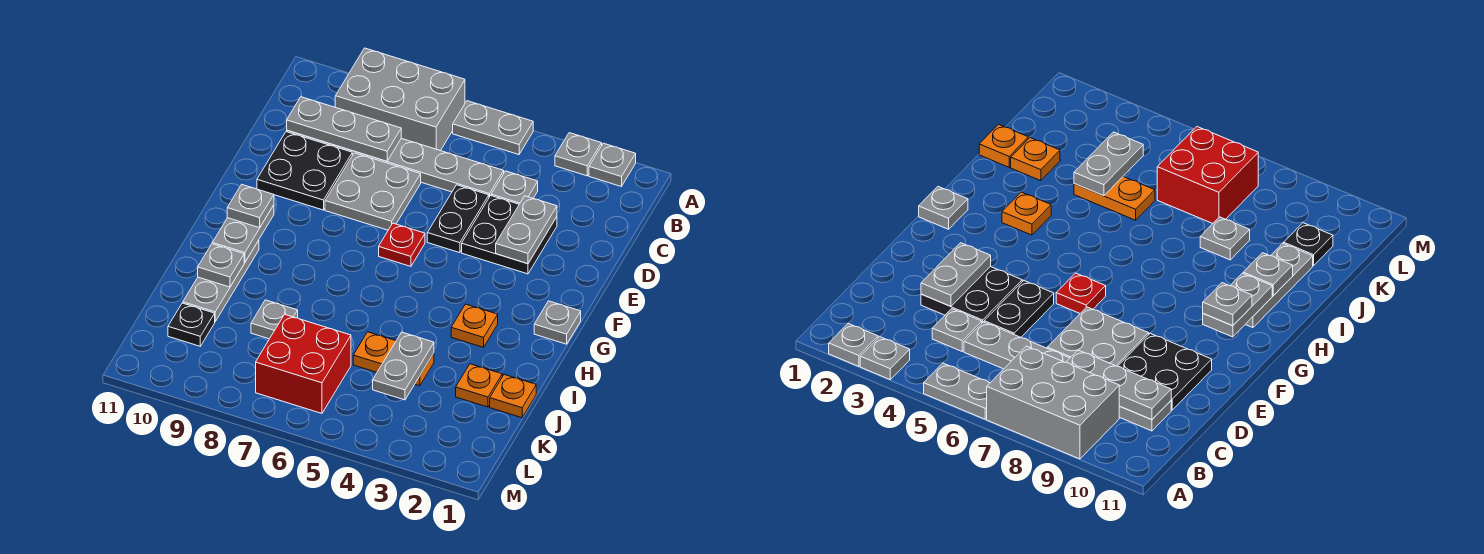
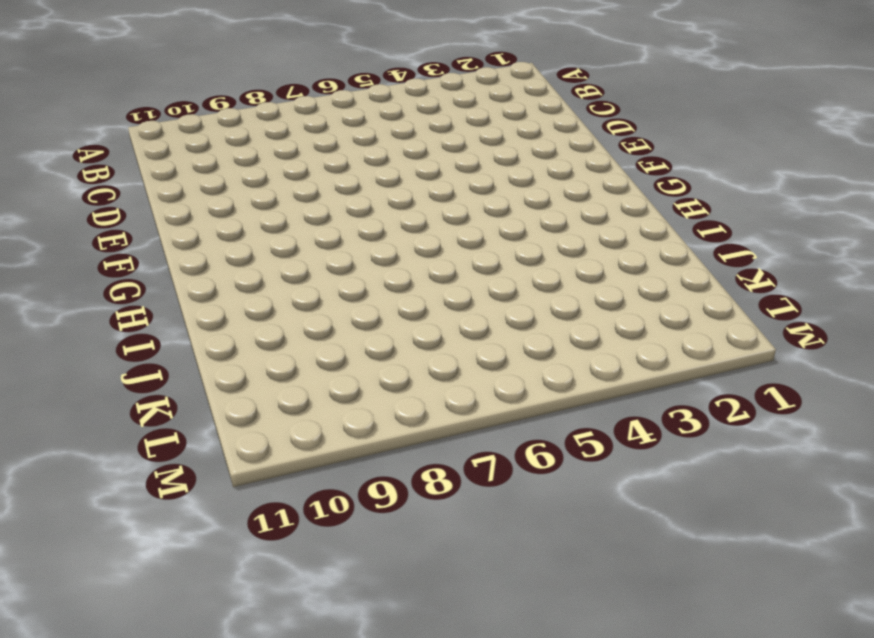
none -> grey plate A2 level 1
none -> grey plate A3 level 1
none -> grey plate A5:A6 level 1

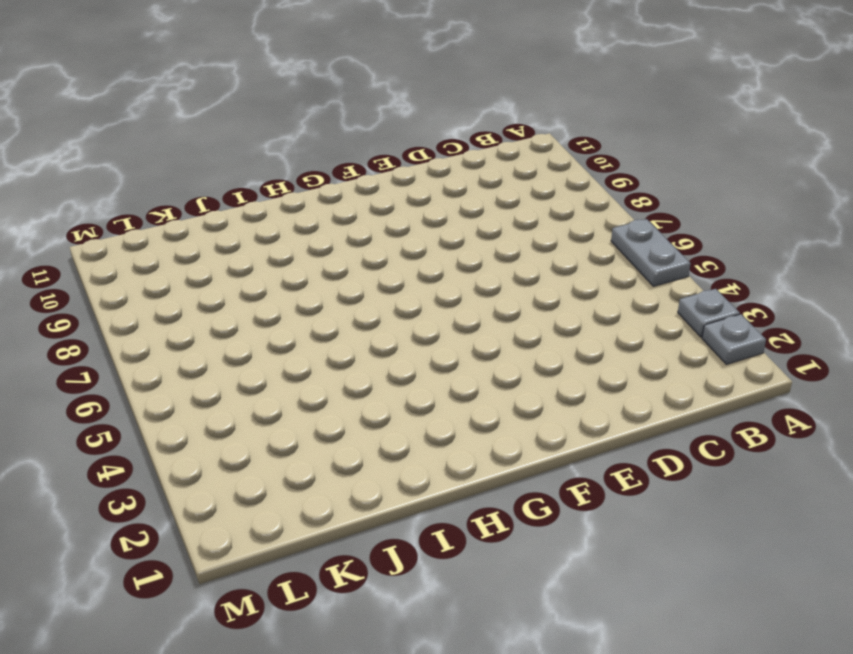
none -> grey brick A7:B9 level 1
none -> grey plate C4 level 1
none -> grey plate C5:C10 level 1

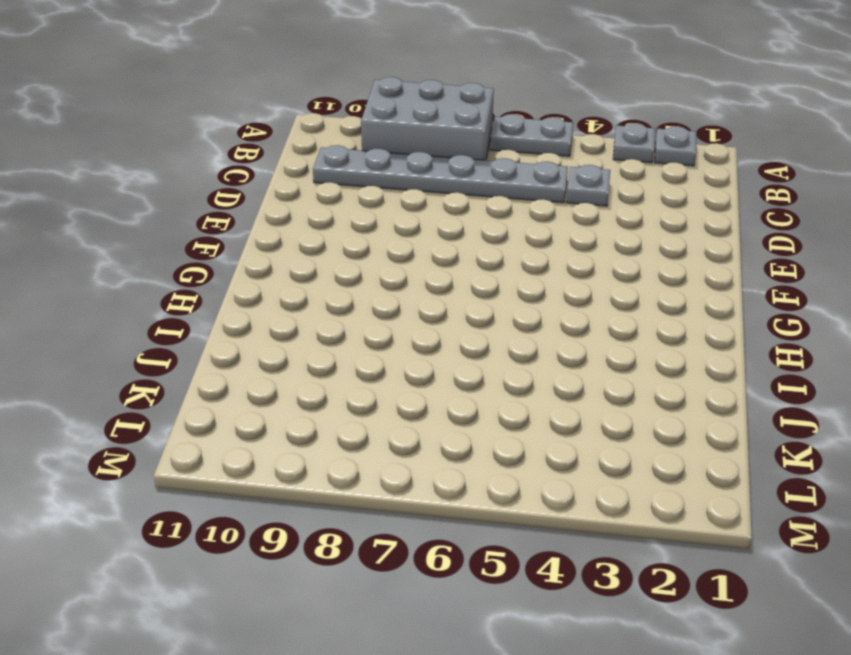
none -> black plate D3:E4 level 1
none -> black plate D5:E5 level 1
none -> grey plate D7:E8 level 1

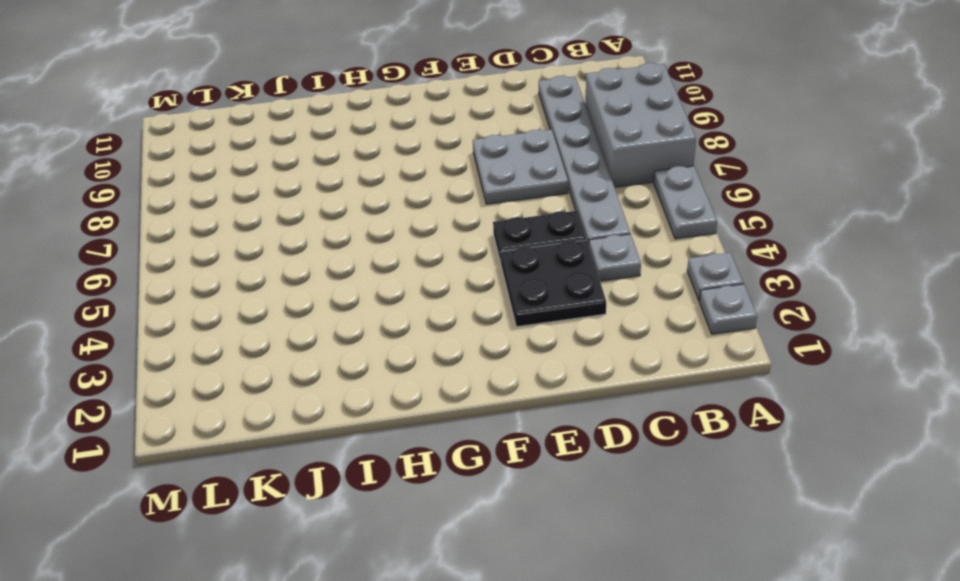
none -> black plate D9:E10 level 1
none -> red plate F6 level 1
none -> grey plate G1 level 1

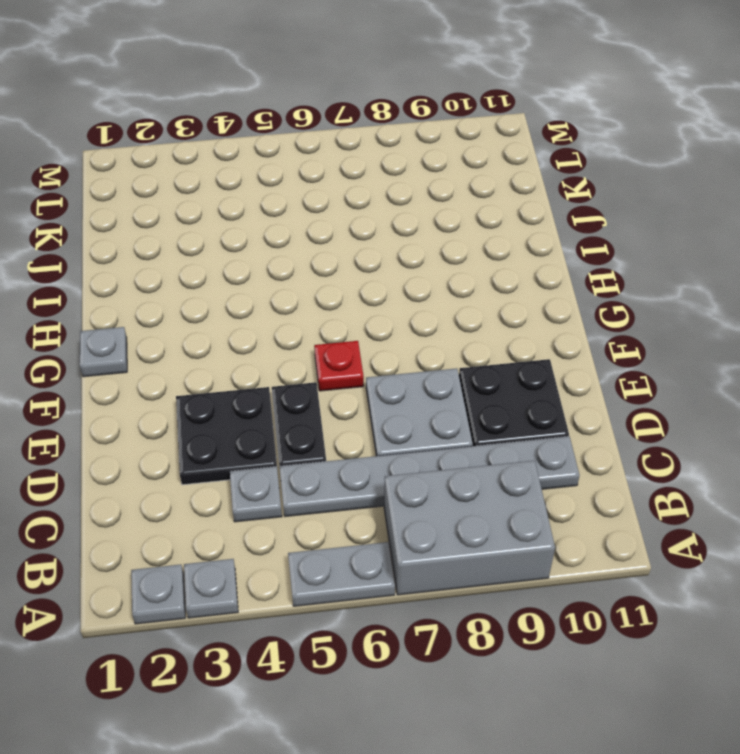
none -> orange plate H3 level 1
none -> grey plate H10:J10 level 1
none -> orange plate J1 level 1

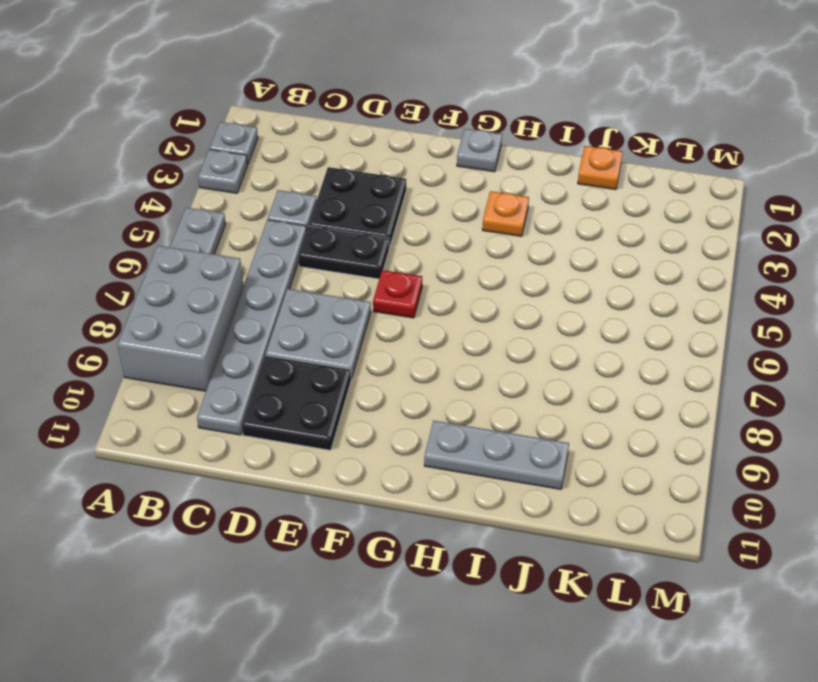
none -> orange plate J2 level 1
none -> orange plate J4:J5 level 1
none -> grey plate J8 level 1

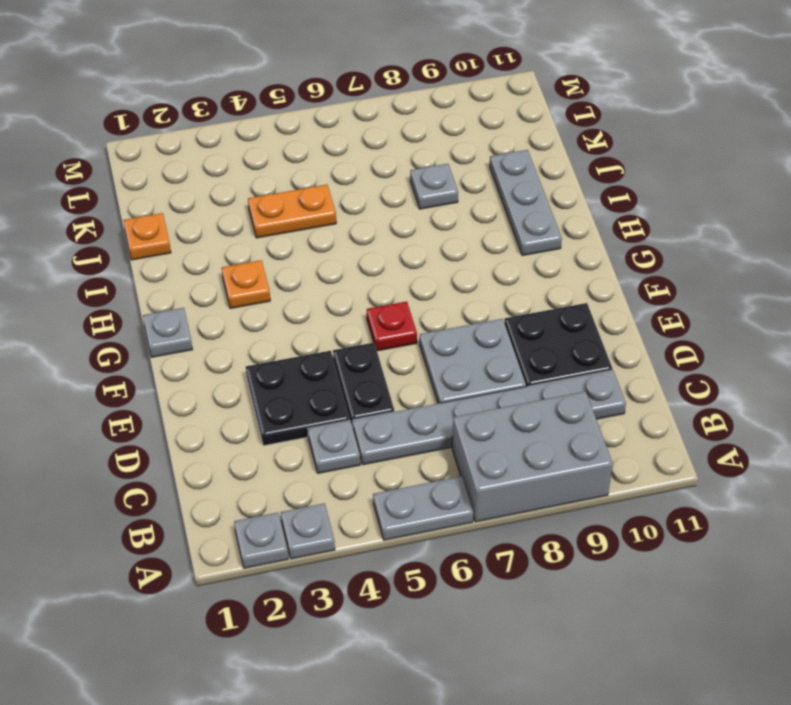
none -> orange plate J2 level 1
none -> red brick K6:L7 level 1
none -> black plate K10 level 1

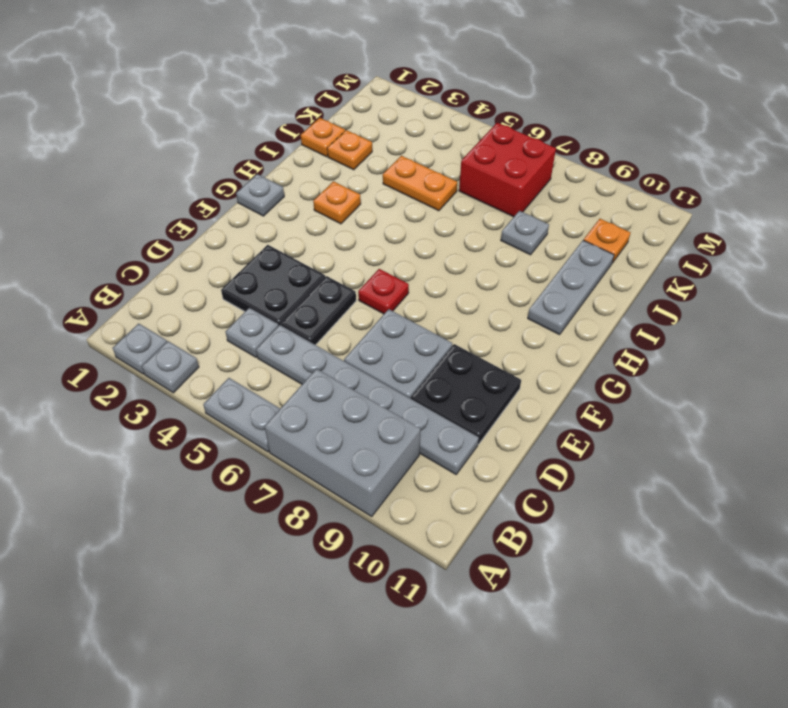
orange plate K10 level 1 -> black plate K10 level 1
none -> grey plate C8:C10 level 2
none -> grey plate D3:E3 level 2
none -> grey plate G10:H10 level 2

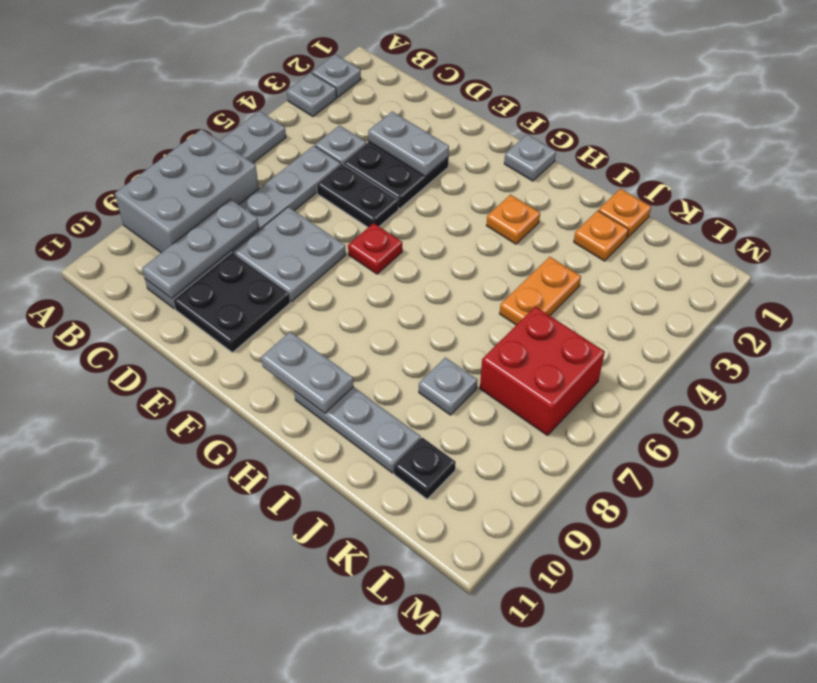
none -> grey plate I10 level 2
none -> grey plate J4:K4 level 2
none -> grey plate G10 level 3

